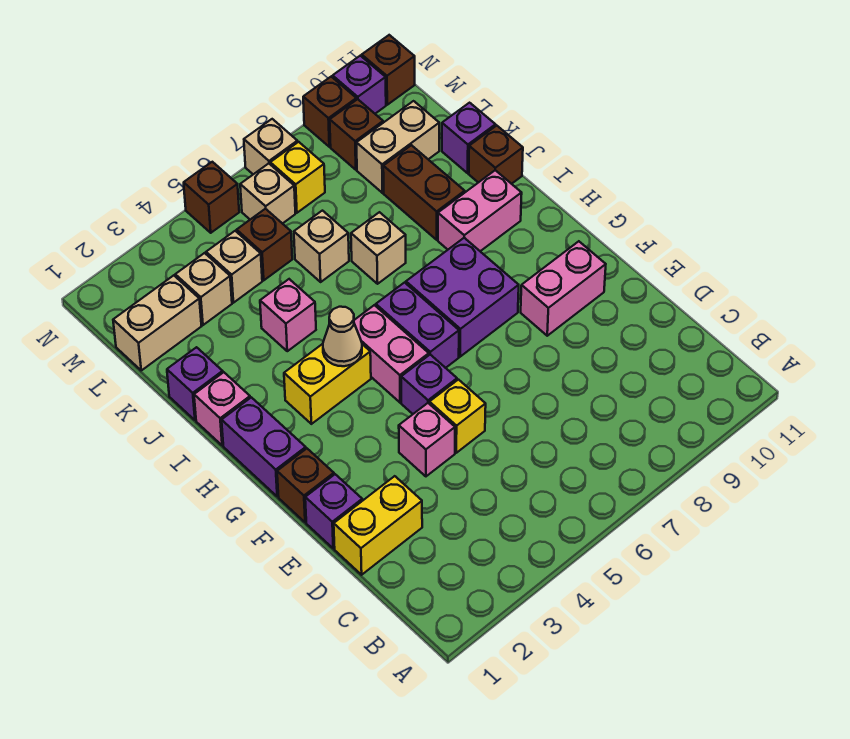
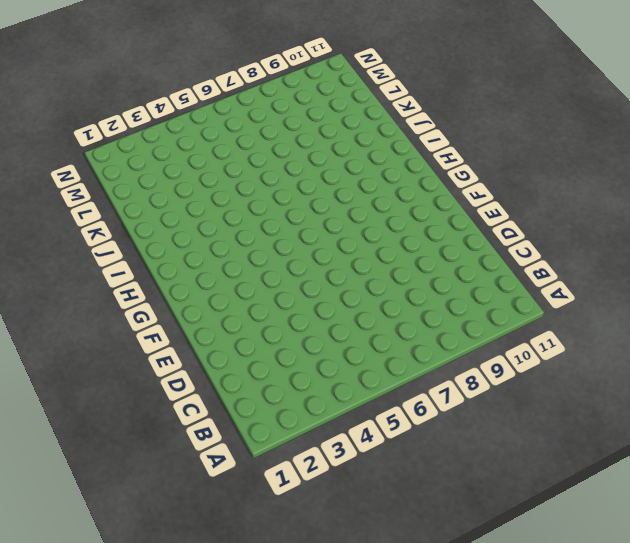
none -> yellow brick D1:D2 level 1
none -> purple brick E1 level 1
none -> pink brick E4 level 1
none -> yellow brick E5 level 1

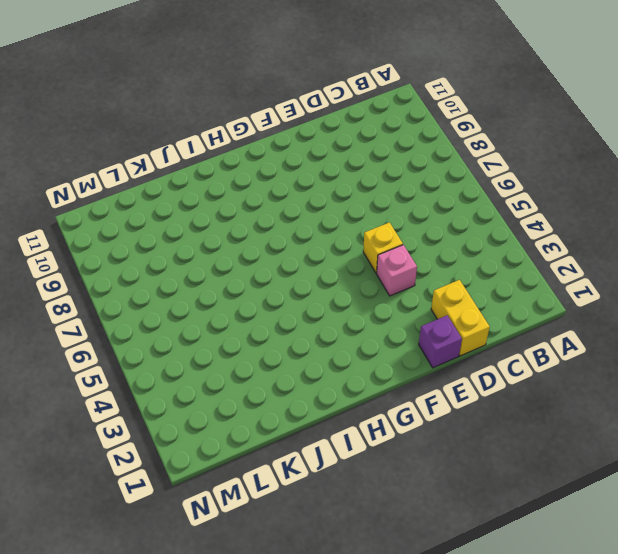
none -> brown brick F1 level 1
none -> purple brick F5 level 1
none -> pink brick F9:F10 level 1
none -> purple brick G1:H1 level 1

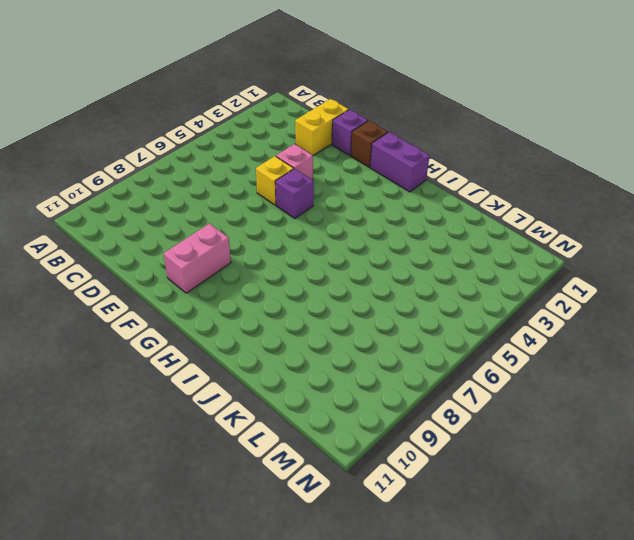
none -> pink brick G5:H5 level 1
none -> purple brick G6:H6 level 1
none -> purple brick G7:H8 level 1
none -> yellow brick H3:H4 level 1

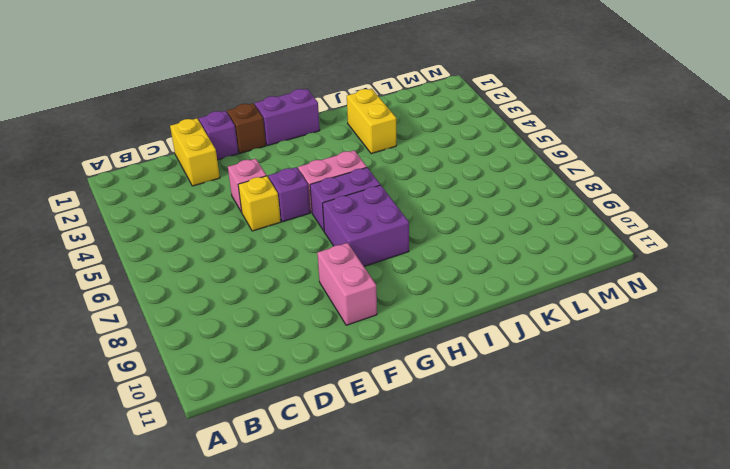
yellow brick J2:J3 level 1 -> yellow brick H3:H4 level 1
none -> pink brick I1 level 1
none -> pink brick I9:I10 level 1
none -> purple brick J1 level 1
none -> pink brick J4 level 1

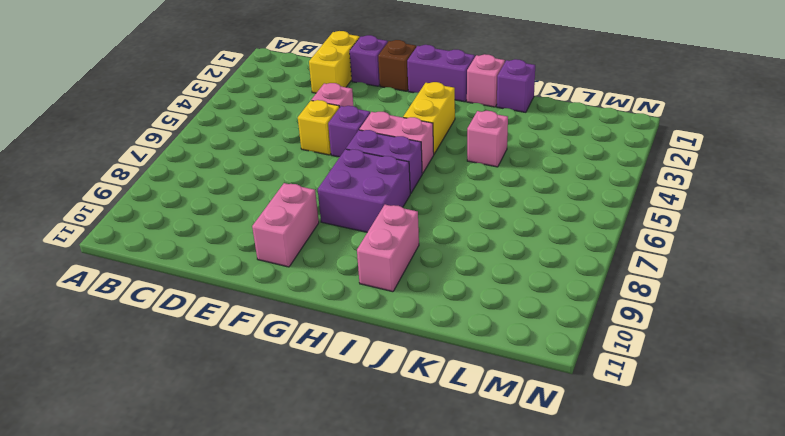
none -> tan brick J7 level 1
none -> brown brick J9:K9 level 1
none -> brown brick J11 level 1
none -> tan brick K6 level 1

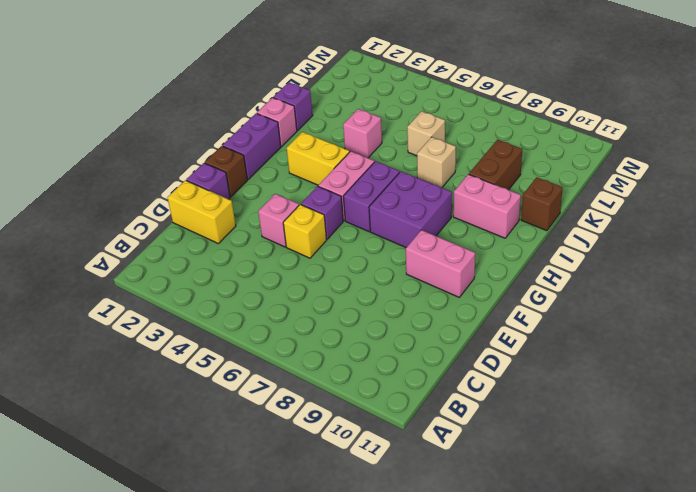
none -> purple brick K11 level 1
none -> tan brick L1:L2 level 1
none -> tan brick L3 level 1
none -> tan brick L4 level 1

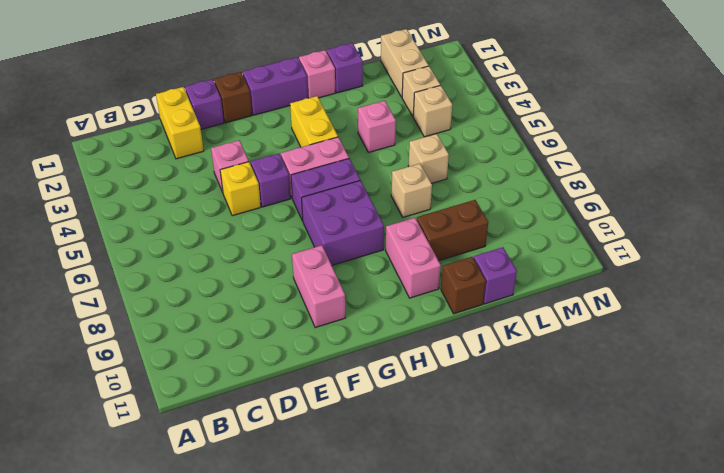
none -> brown brick L5 level 1
none -> tan brick L9:L10 level 1
none -> tan brick M6 level 1
none -> yellow brick M7 level 1

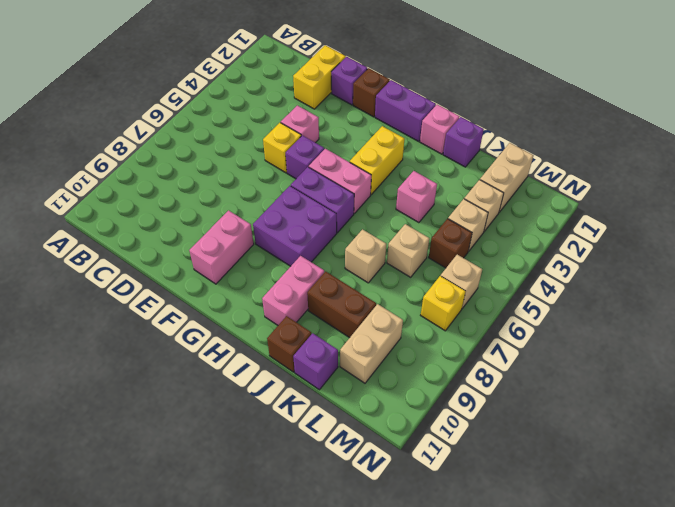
none -> brown brick M9 level 1
none -> brown brick N5 level 1
none -> tan brick N7 level 1
none -> brown brick N9 level 1

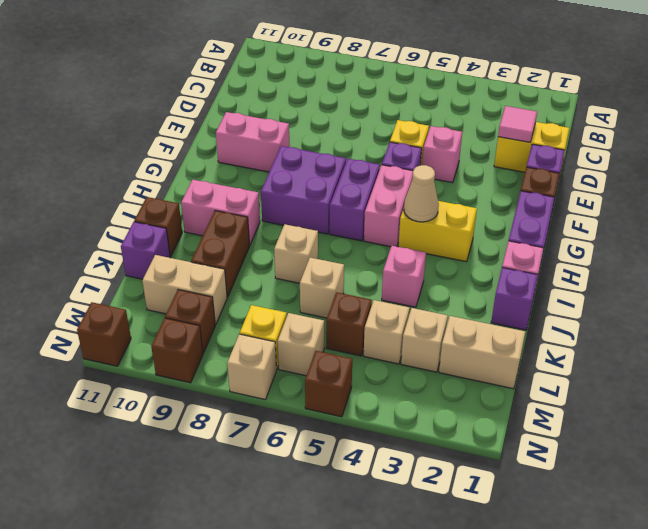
pink tile D2 level 2 -> none
none -> purple brick N10 level 1

